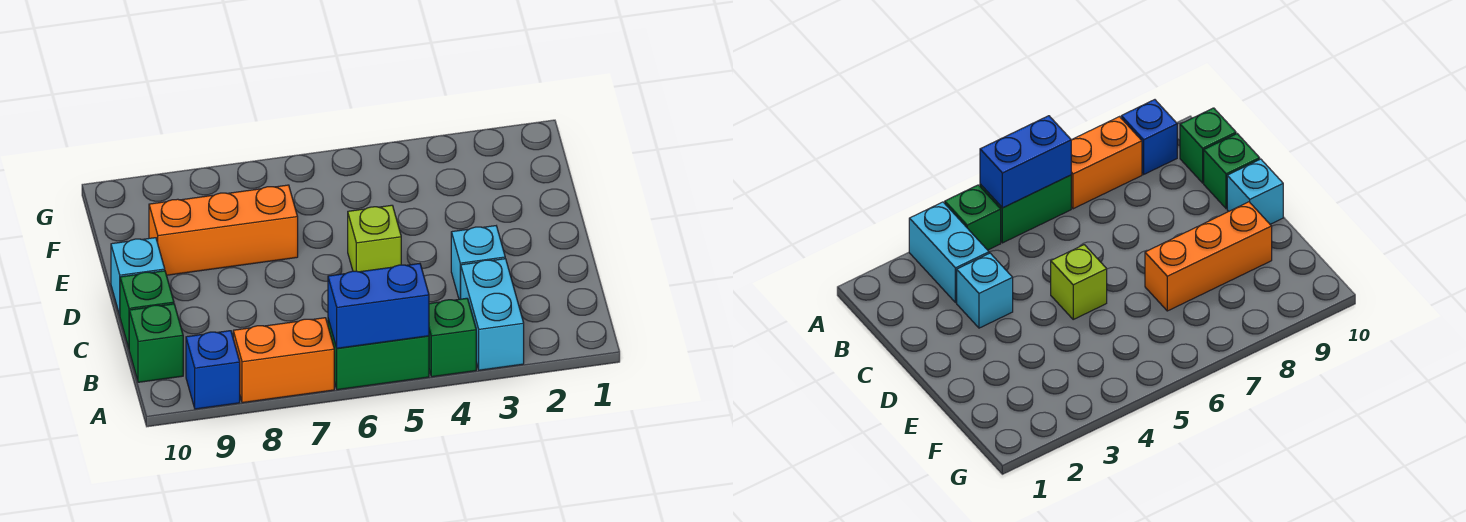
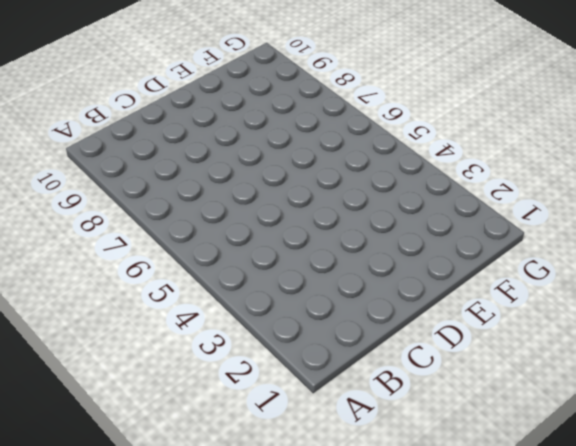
none -> cyan brick A3:B3 level 1
none -> green brick A4 level 1
none -> green brick A5:A6 level 1

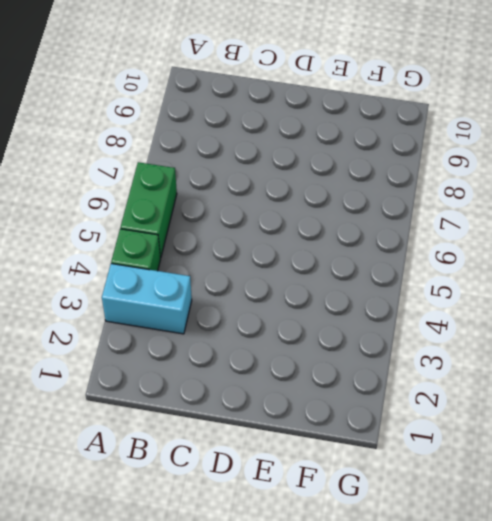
none -> orange brick A7:A8 level 1
none -> blue brick A9 level 1
none -> green brick B10 level 1

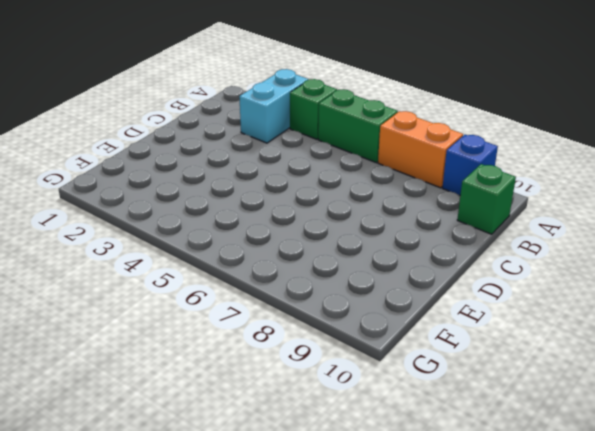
none -> cyan brick C3 level 1
none -> green brick C10 level 1
none -> lime brick D5 level 1

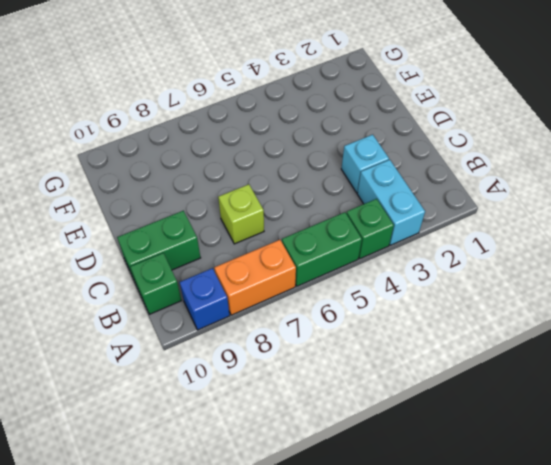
lime brick C7 level 1 -> lime brick D5 level 1
green brick C9:C10 level 1 -> green brick C10 level 1
none -> cyan brick D10 level 1
none -> orange brick E7:E9 level 1
none -> blue brick A5:A6 level 2

